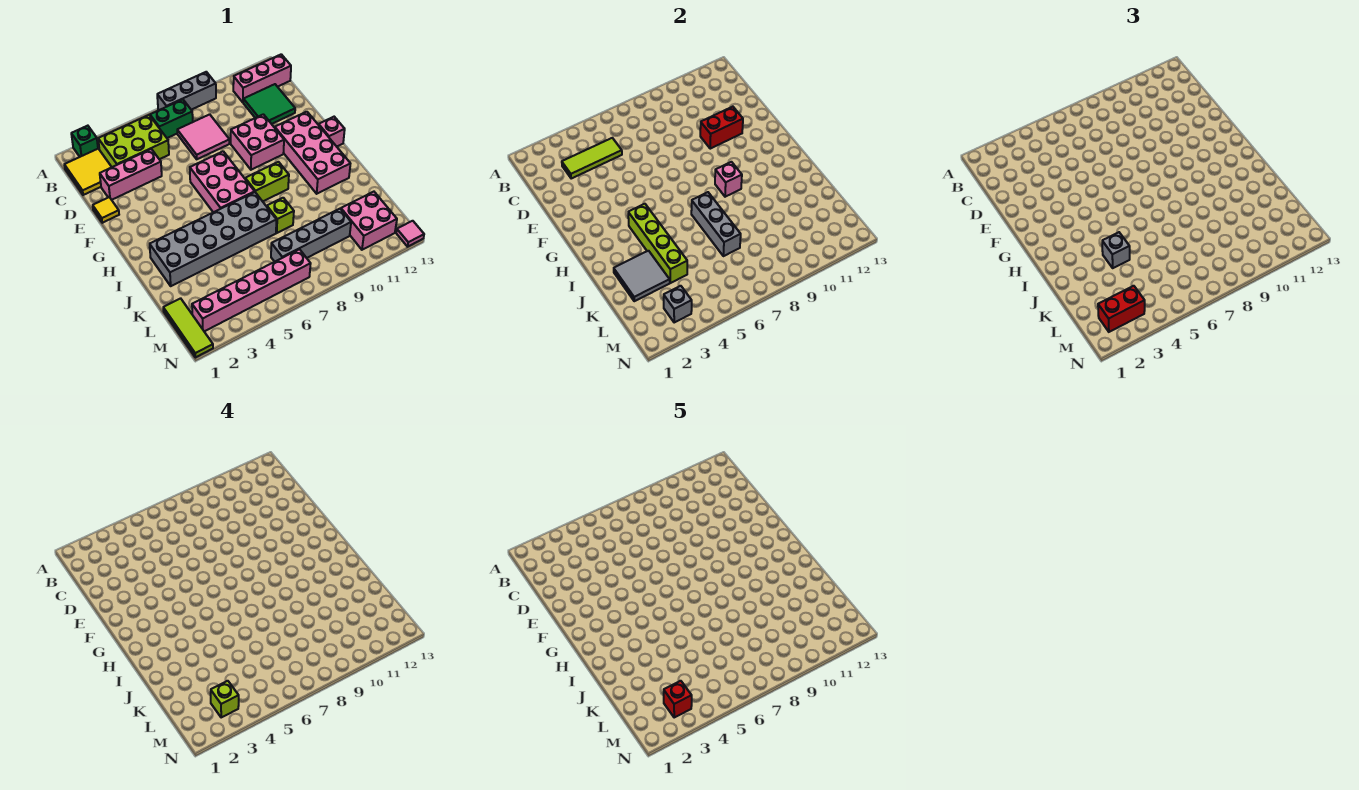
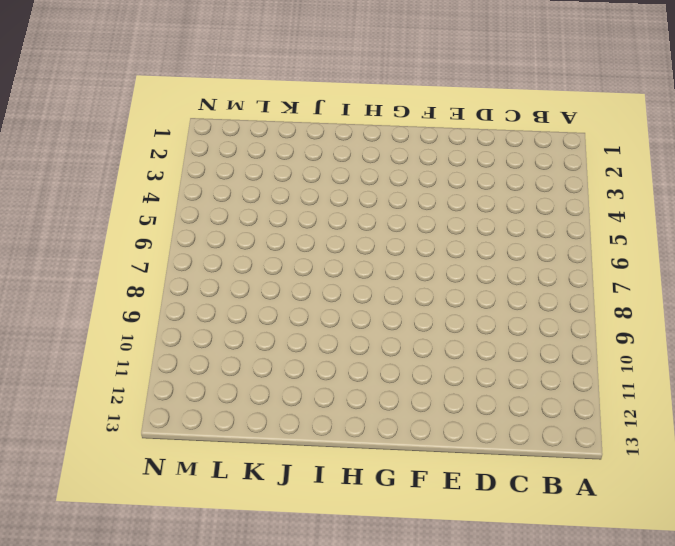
none -> green brick A2 level 1
none -> grey brick A7:A9 level 1
none -> yellow tile B1:C2 level 1
none -> lime brick B3:C5 level 1

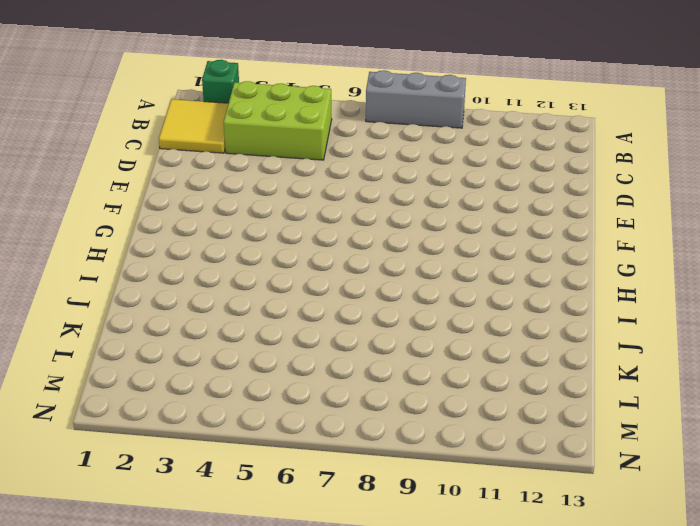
none -> green brick B6:B7 level 1
none -> pink brick B11:B13 level 1
none -> pink tile C7:D8 level 1
none -> green tile C11:D12 level 1

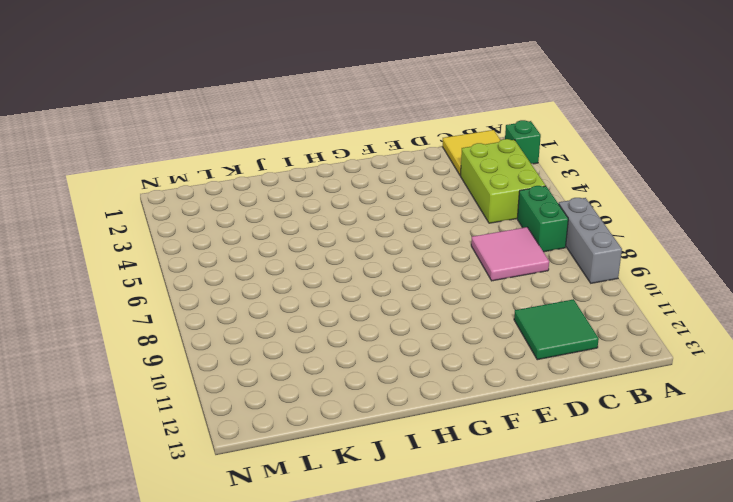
none -> pink brick B11:B13 level 1
none -> pink brick D2:D4 level 1
none -> yellow tile E1 level 1
none -> pink brick E9:F10 level 1

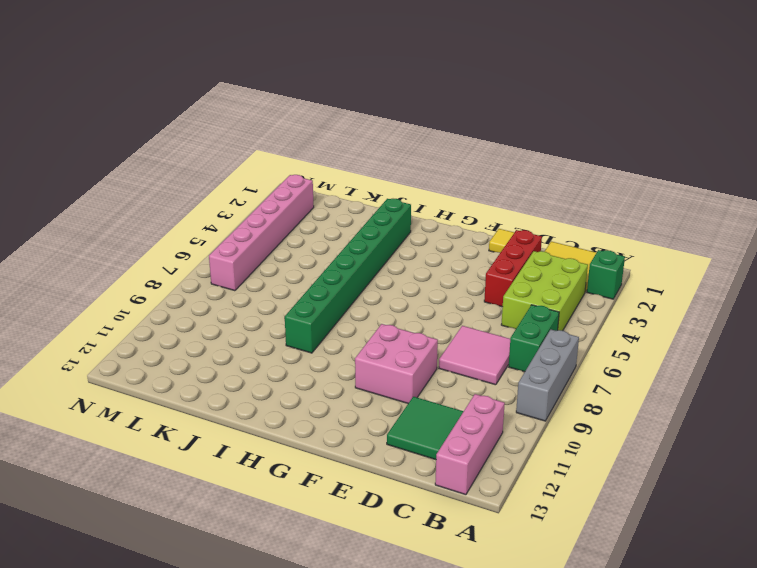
red brick D2:D4 level 1 -> pink brick D2:D4 level 1
green brick I2:I9 level 1 -> grey brick I2:J7 level 1
none -> pink brick F6:H7 level 1
none -> pink brick F11:I12 level 1
none -> pink brick G13 level 1
none -> lime brick H8:H9 level 1

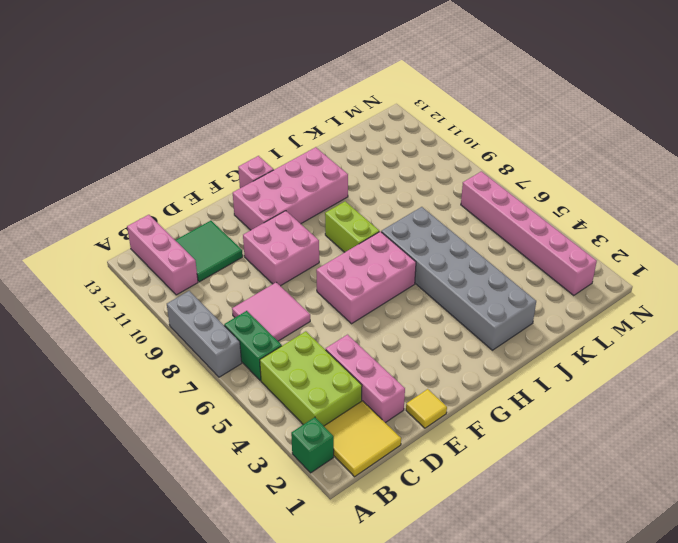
none -> lime brick J8 level 1
none -> lime tile L1:N1 level 1
none -> grey brick L7:L10 level 1
none -> pink brick L11:M12 level 1

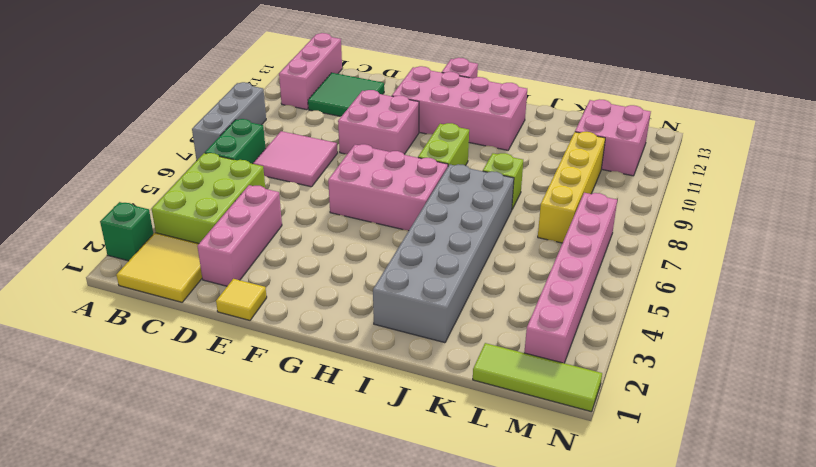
yellow brick L7:L10 level 1 -> grey brick L7:L10 level 1
none -> pink tile N13 level 1
none -> lime tile C3:C5 level 2
none -> red brick E10:E11 level 2
none -> lime brick H4:K4 level 2

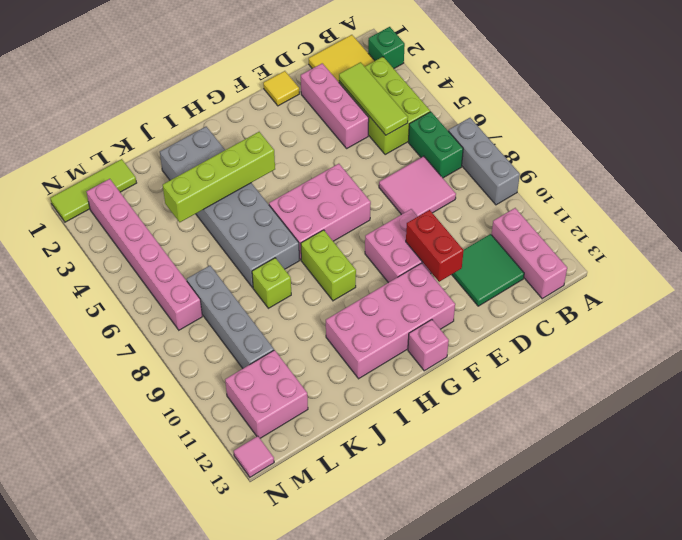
none -> pink brick H9 level 2
none -> grey brick I7:K7 level 2
none -> grey tile J2:K3 level 2
none -> grey brick M3 level 2

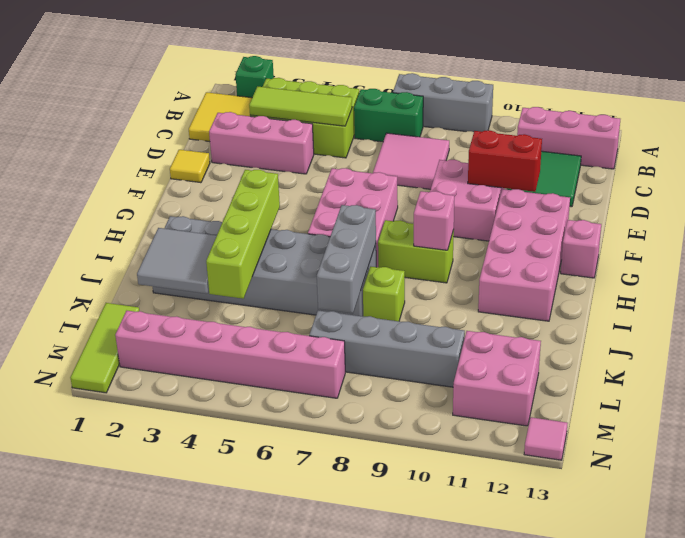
none -> grey brick M3 level 2
none -> grey brick J4 level 3
none -> red brick M2:M3 level 3
none -> lime brick M3 level 4

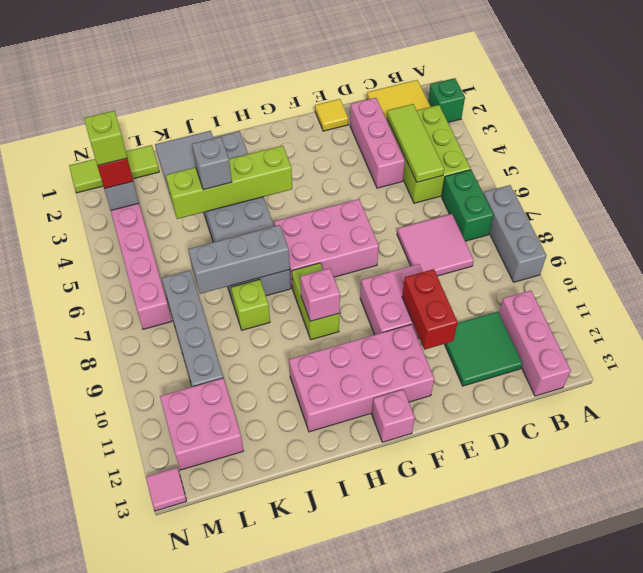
none -> red brick M3 level 5

